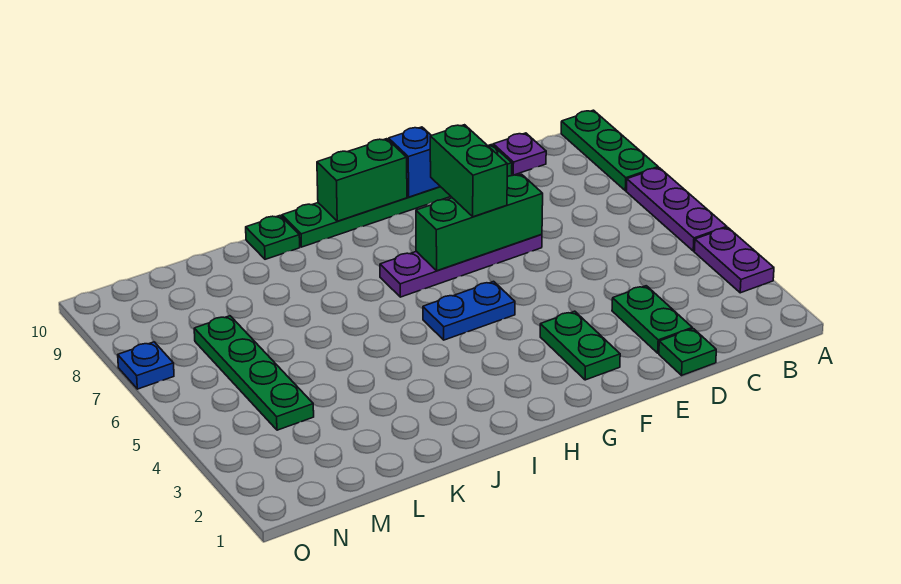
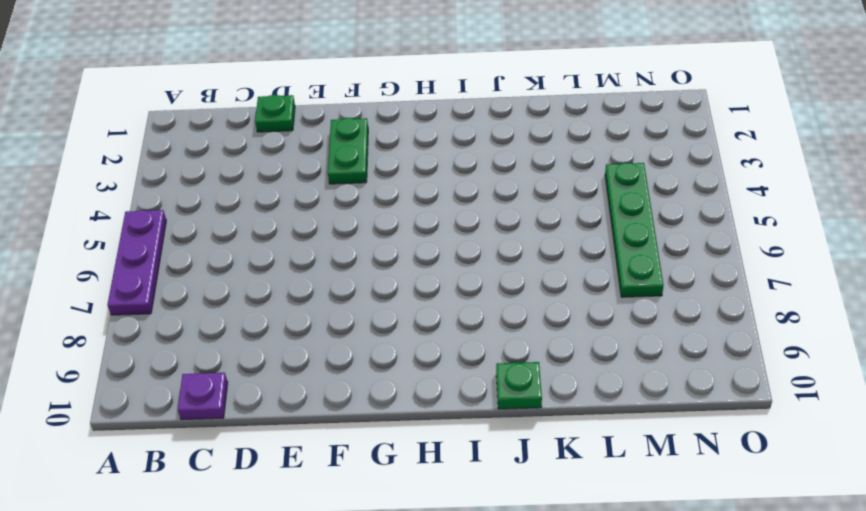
none -> purple plate A3:A4 level 1
none -> green plate A8:A10 level 1
none -> green plate D2:D3 level 1

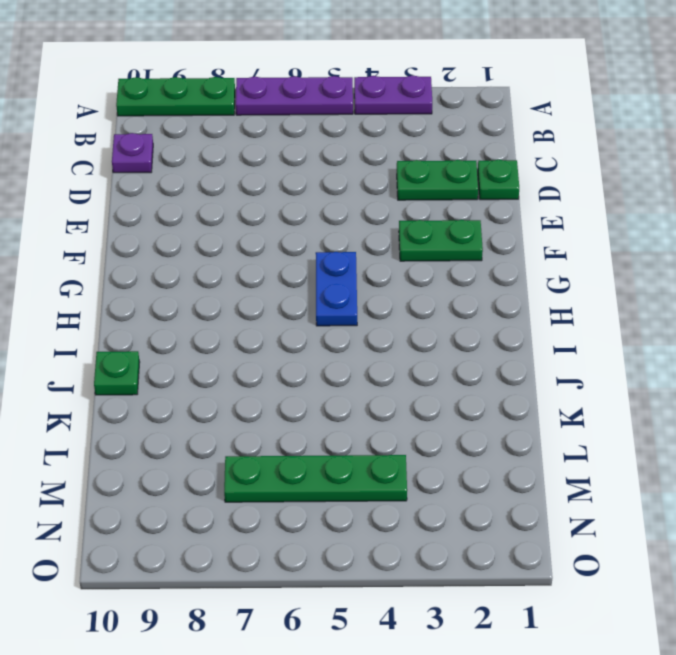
none -> green plate D10:I10 level 1
none -> purple plate E7:H7 level 1
none -> blue plate O7 level 1

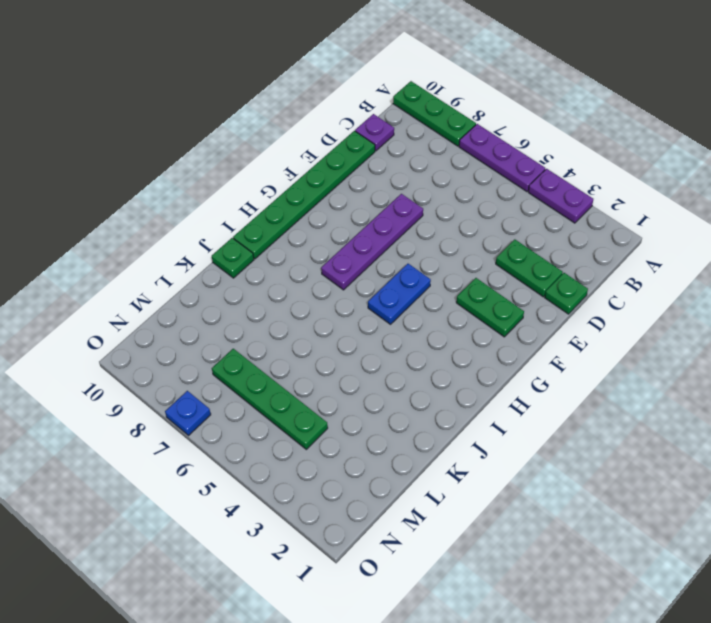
none -> green brick E7:G7 level 2
none -> blue brick F10 level 2
none -> green brick G10:H10 level 2

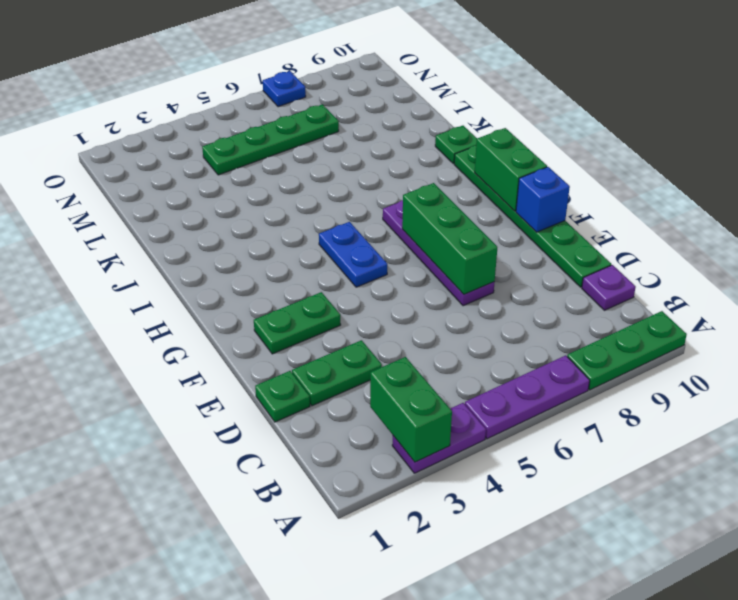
green brick A3:B3 level 2 -> green brick F7:F8 level 3

